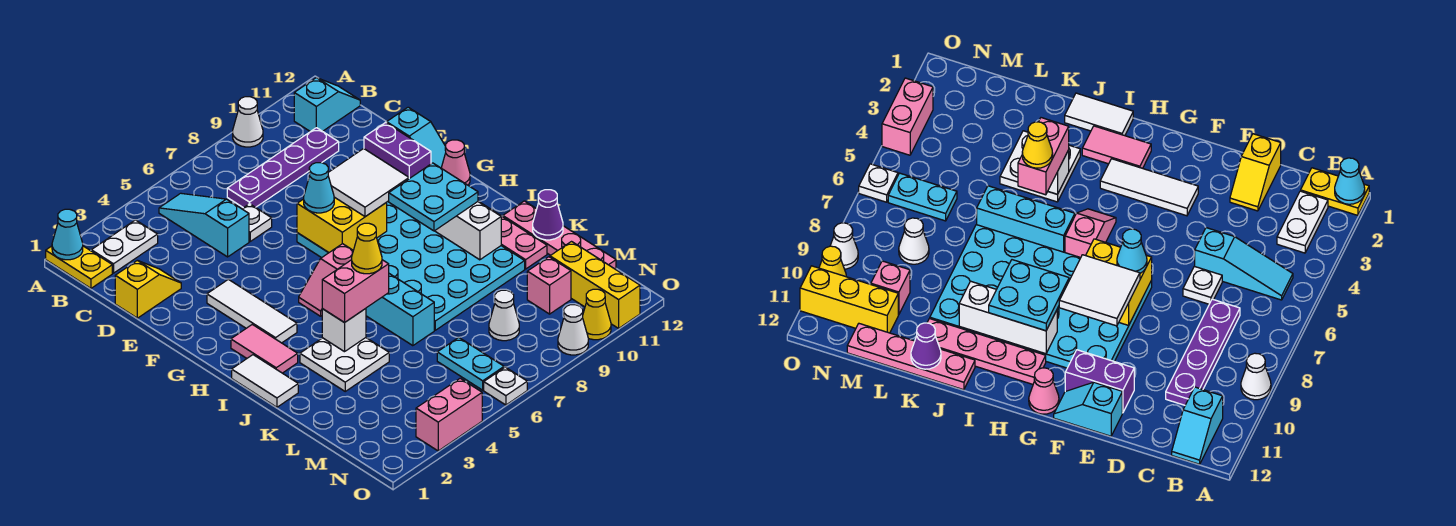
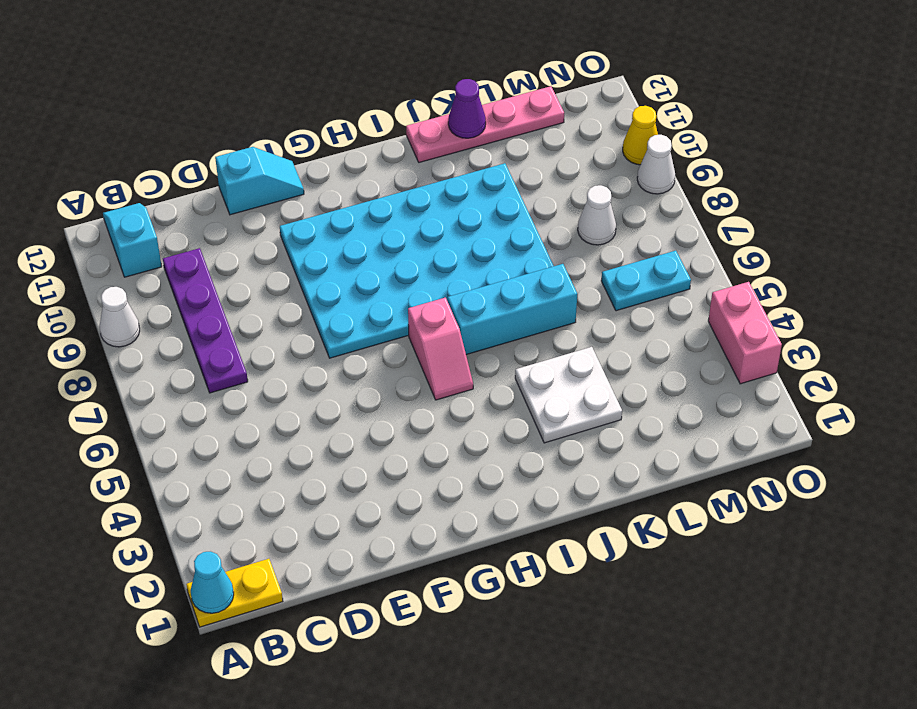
none -> white plate B2:B3 level 1
none -> cyan slope B5:D5 level 1 top D
none -> yellow slope D1:D2 level 1 top 1
none -> white plate D6 level 1

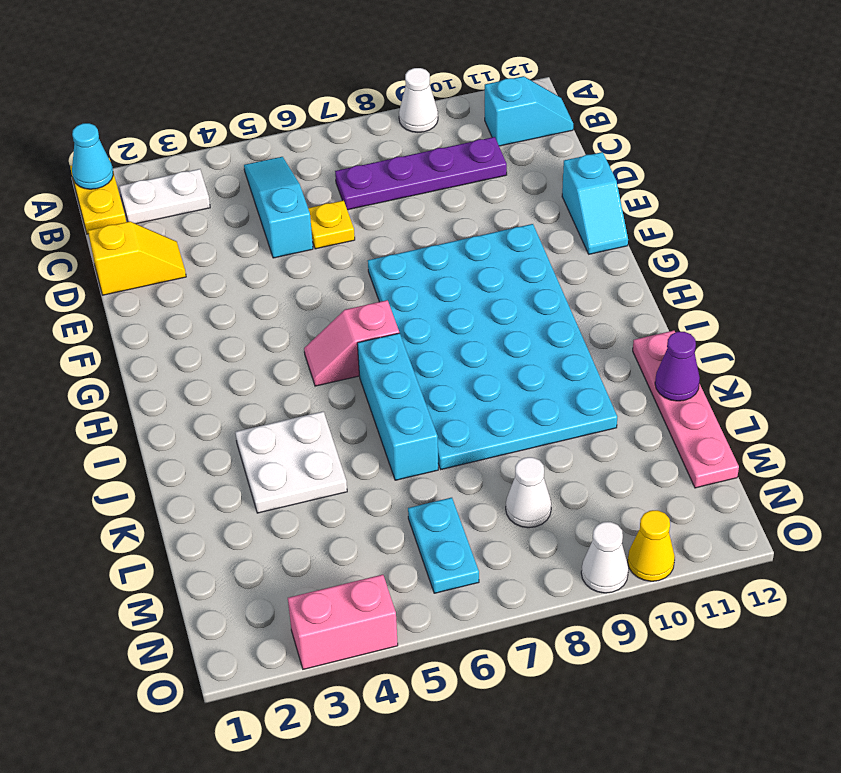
yellow plate D6 level 1 -> white plate D6 level 1
none -> purple brick E11:F11 level 1
none -> white tile F3:H3 level 1
none -> pink cone G12 level 1
none -> pink tile H2:I2 level 1

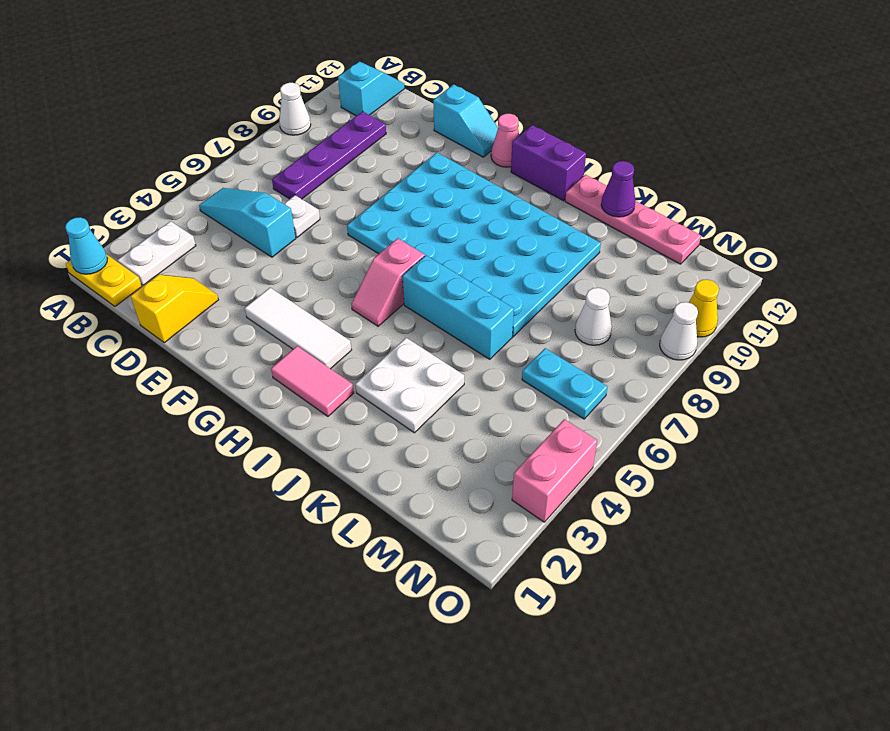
purple brick H12:I12 level 1 -> purple brick E11:F11 level 1
none -> pink plate H11:K11 level 1
none -> white tile I1:J1 level 1
none -> pink brick M10 level 1
none -> yellow brick M11:O11 level 1

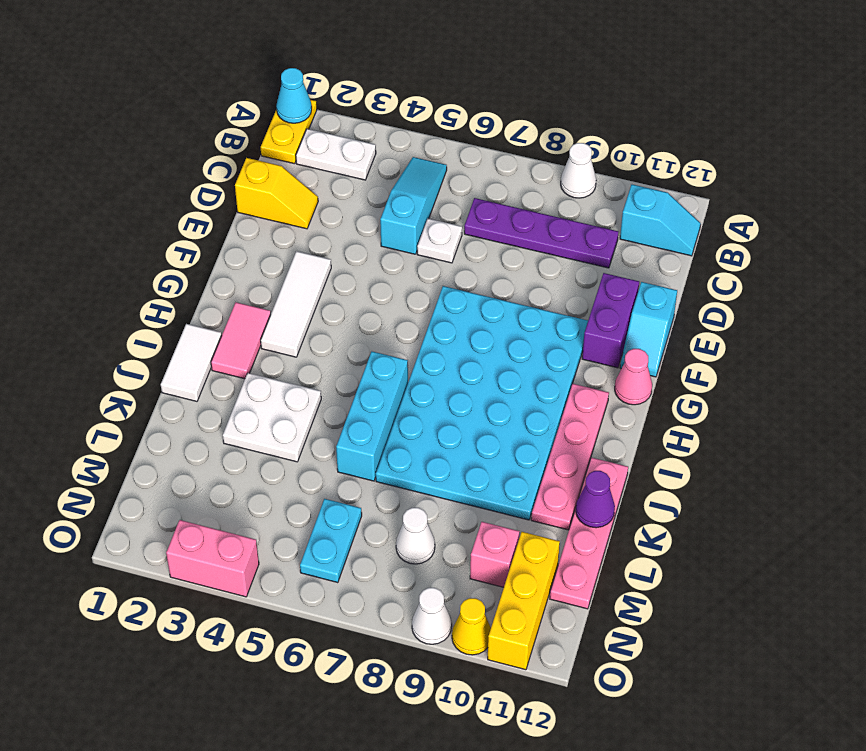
none -> pink slope H5:H6 level 1 top 6
none -> white plate O6 level 1
none -> yellow brick F7:G8 level 2
none -> white brick H10:J10 level 2

